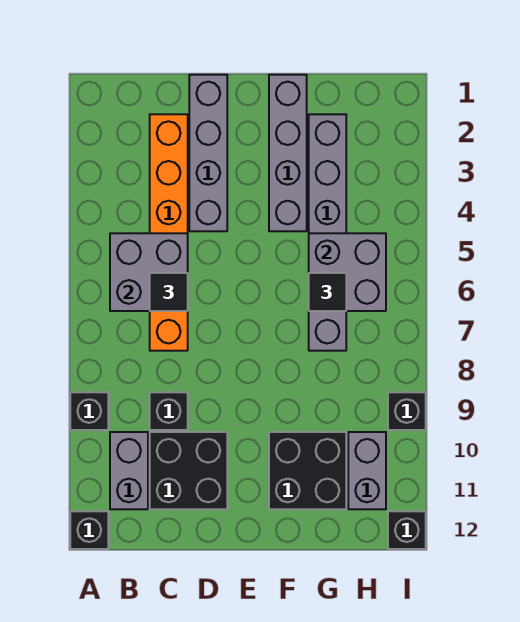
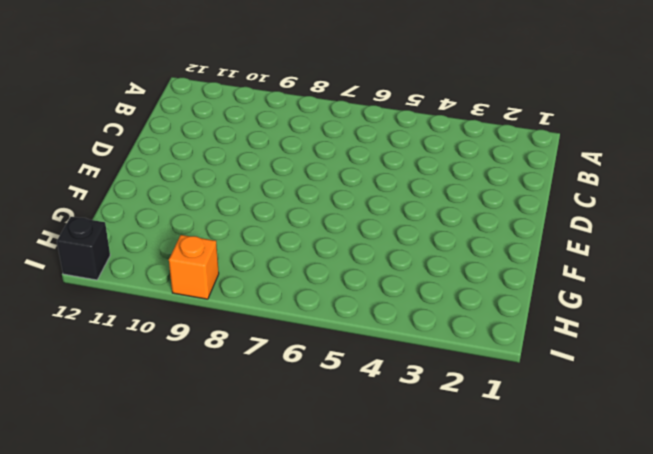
orange brick I9 level 1 -> black brick I9 level 1
none -> black brick A9 level 1
none -> black brick A12 level 1
none -> grey brick B10:B11 level 1

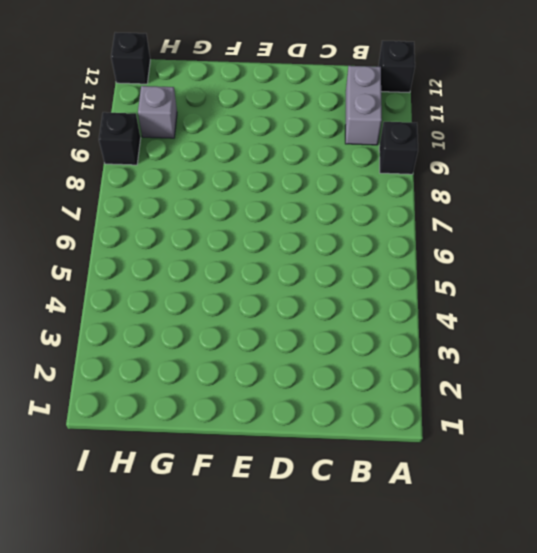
grey brick H10 level 1 -> grey brick H10:H11 level 1
none -> orange brick C2:C7 level 1
none -> black brick C9 level 1
none -> black brick C10:D11 level 1

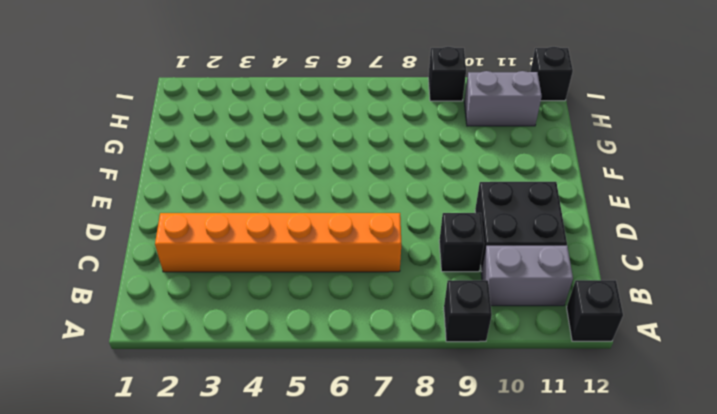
none -> grey brick D1:D4 level 1
none -> grey brick F1:F4 level 1
none -> black brick F10:G11 level 1

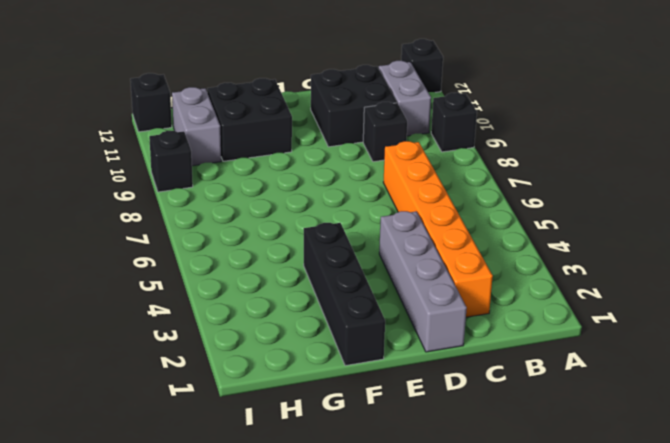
black brick F1:F4 level 1 -> grey brick F1:F4 level 1
none -> grey brick G2:G7 level 1
none -> grey brick B5:C6 level 2
none -> grey brick G5:H6 level 2

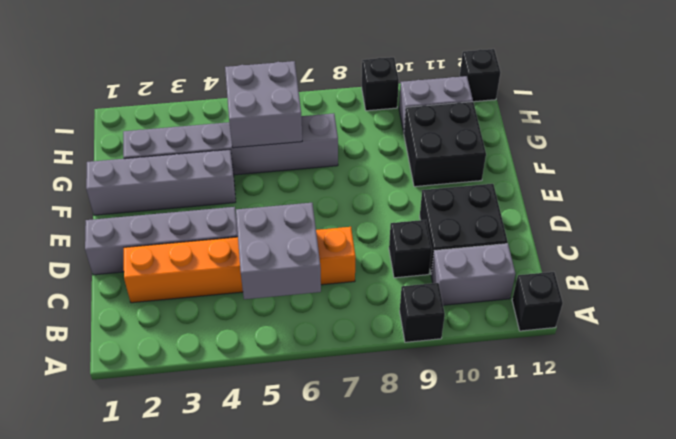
none -> black tile C6 level 3
none -> black tile G6 level 3

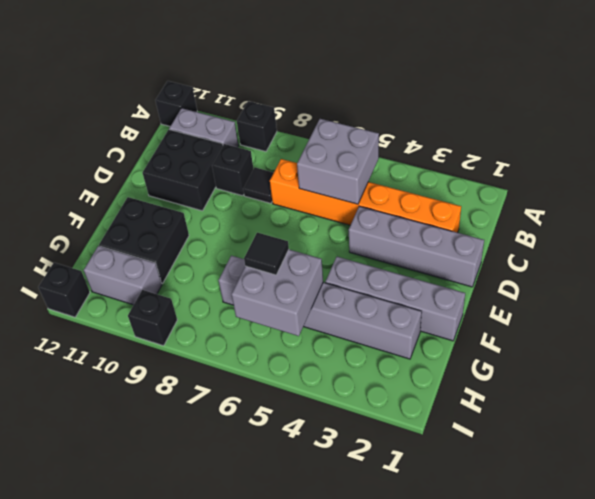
black tile C8 level 1 -> black tile C6 level 3

